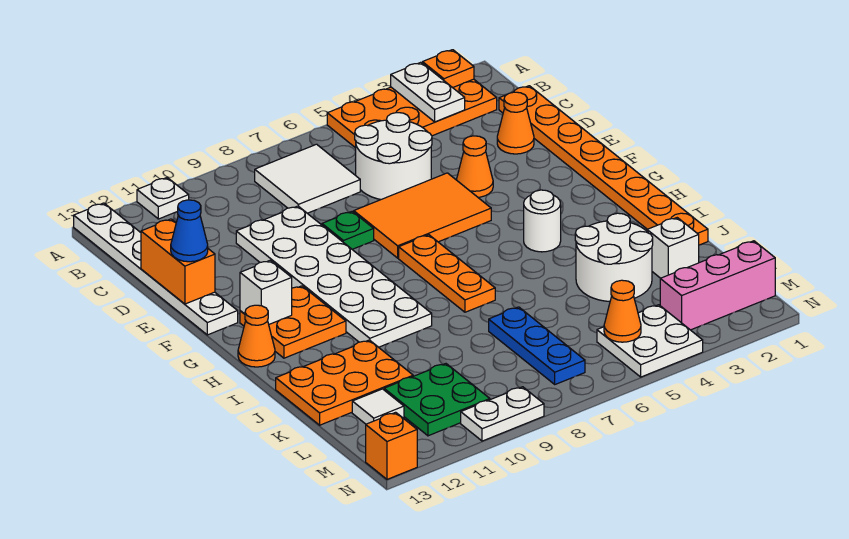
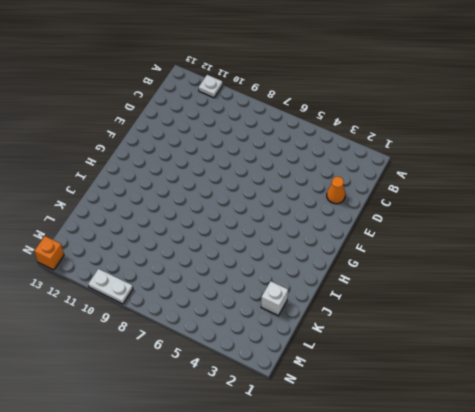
none -> orange plate A2:B5 level 1
none -> white plate A13:F13 level 1
none -> white tile B7:C8 level 1
none -> orange plate C1:J1 level 1

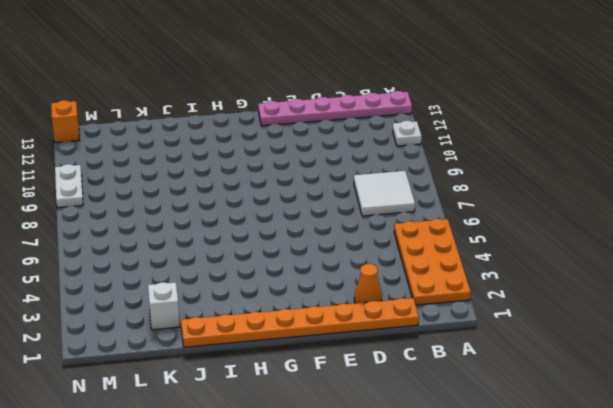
pink plate A13:F13 level 1 -> white plate A13:F13 level 1
none -> white round brick C5:D6 level 1
none -> white plate D9:I10 level 1
none -> orange cone E4 level 1
none -> orange tile E5:F7 level 1

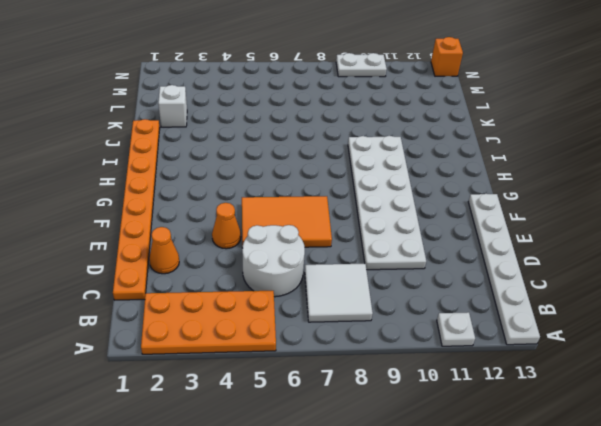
none -> green plate E8 level 1
none -> orange plate G7:I7 level 1
none -> orange plate G11:H12 level 1
none -> white round brick H4 level 1

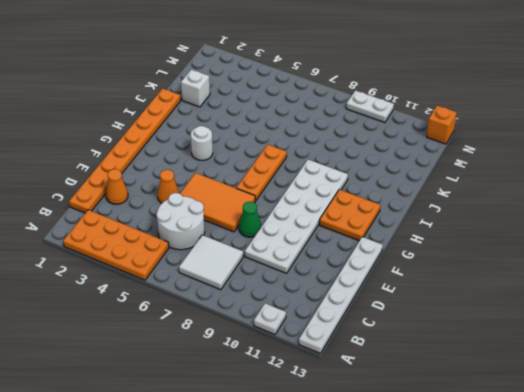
green cone E8 level 1 -> green plate E8 level 1
none -> orange cone H13 level 1
none -> white round brick J3:K4 level 1
none -> orange plate J11:K13 level 1
none -> blue plate K7:M7 level 1

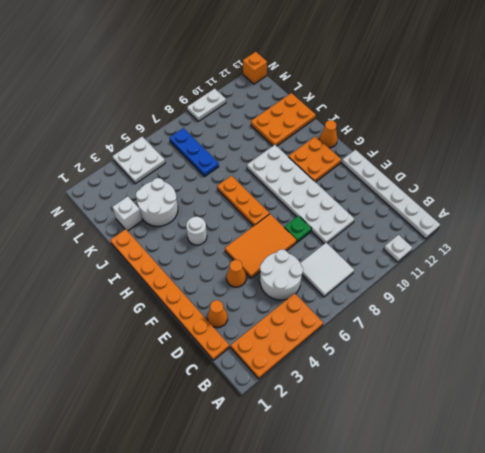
none -> green plate L10:M11 level 1
none -> white tile L12 level 1
none -> pink brick M1:M3 level 1
none -> orange plate A2 level 2

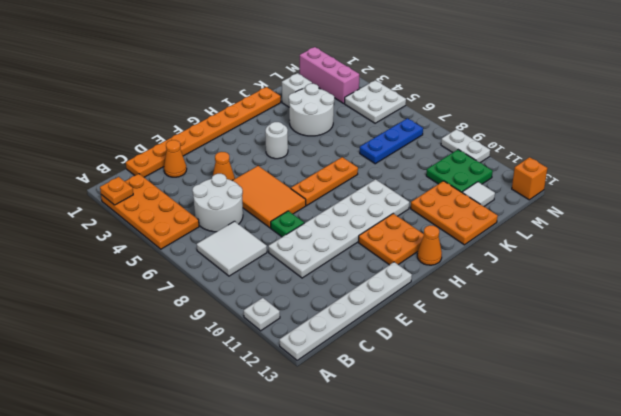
none -> white plate A3:B3 level 2
none -> orange brick D13:E13 level 2
none -> white brick G12 level 2
none -> orange cone M5 level 2

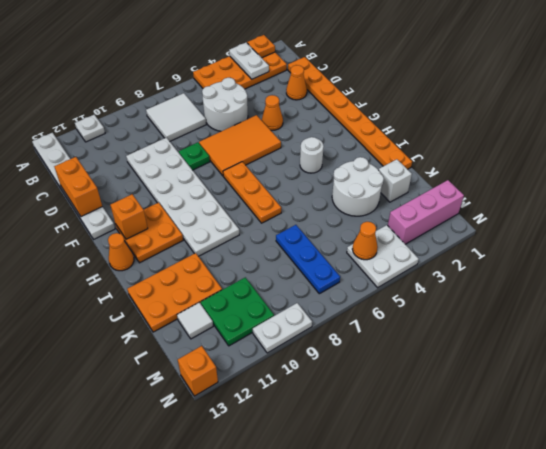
orange brick G12 level 2 -> white brick G12 level 2
none -> blue cone E13 level 3

